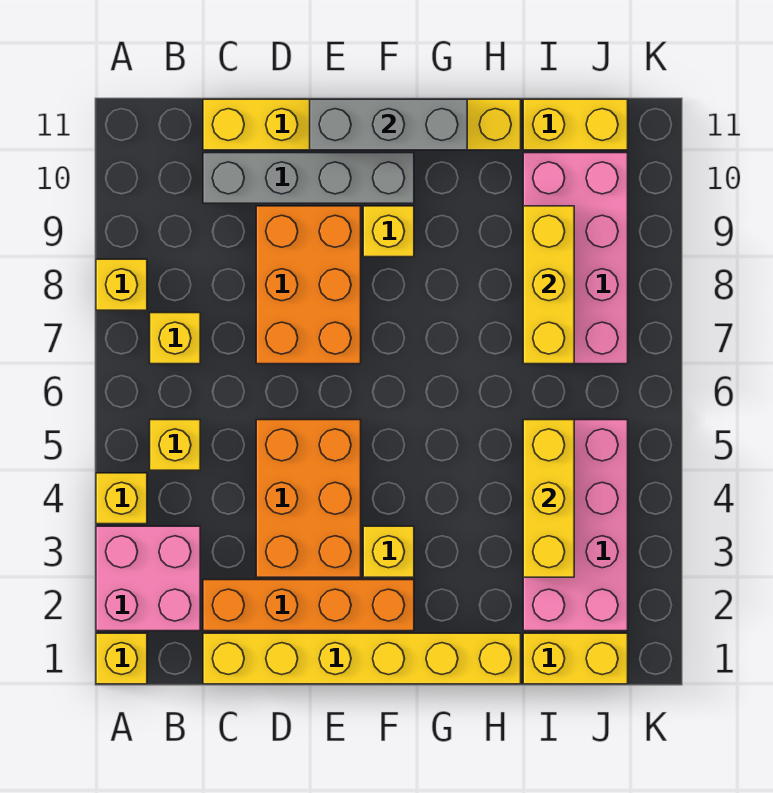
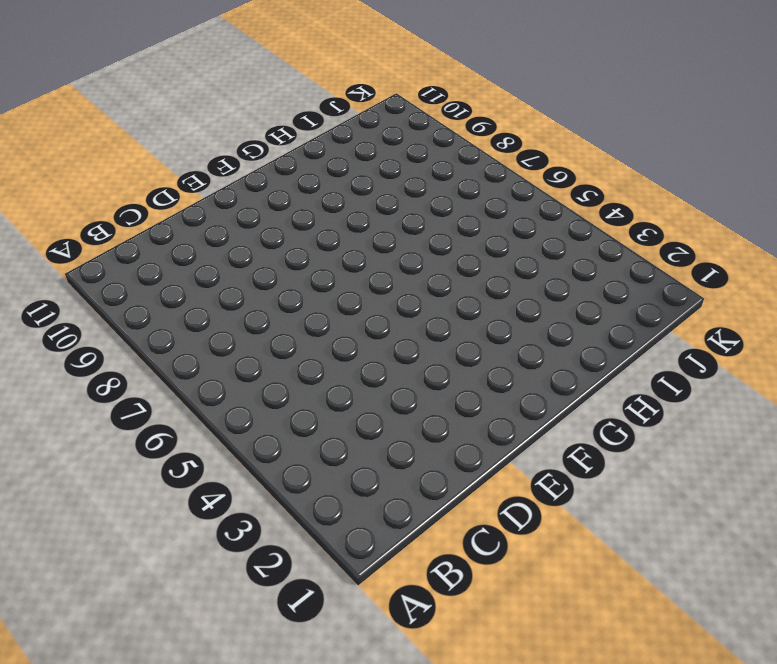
none -> yellow brick A1 level 1
none -> pink brick A2:B3 level 1
none -> yellow brick A4 level 1

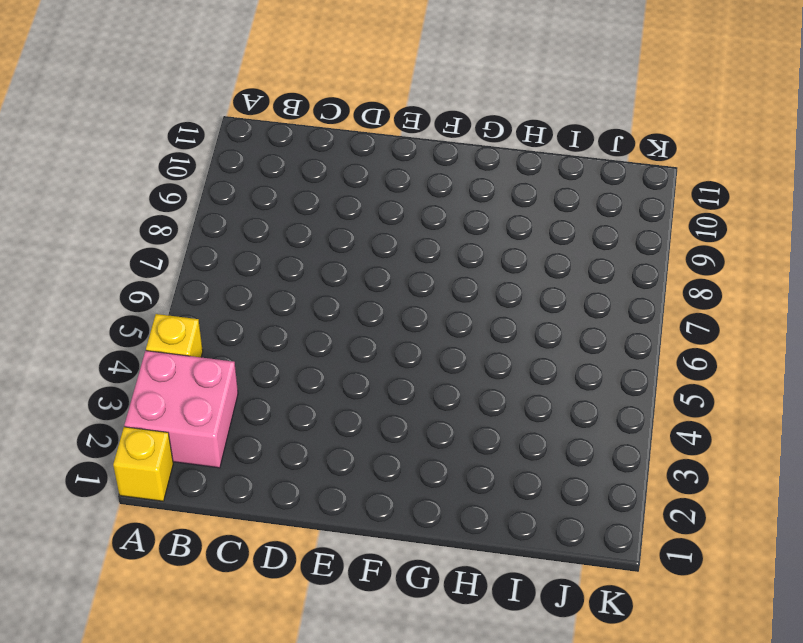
none -> yellow brick A8 level 1
none -> yellow brick B5 level 1
none -> yellow brick B7 level 1

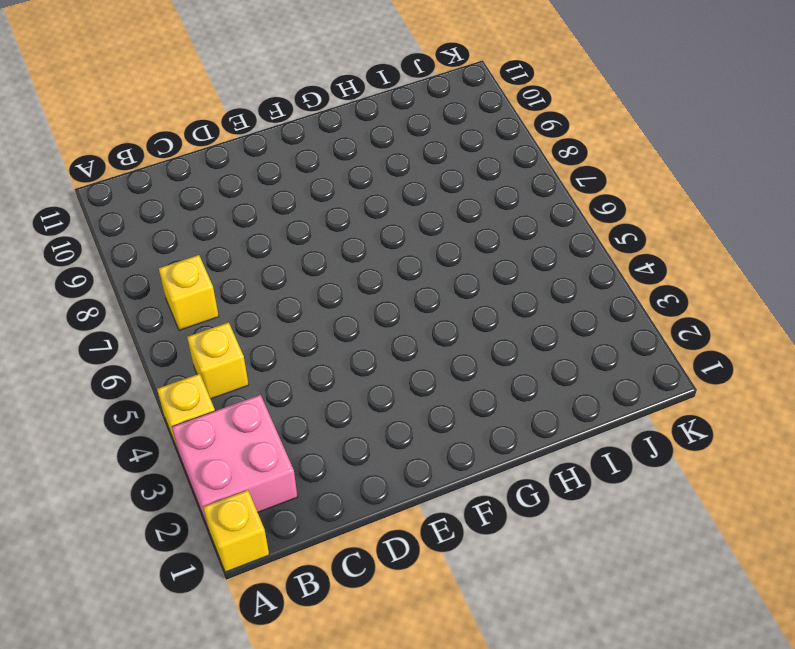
none -> yellow brick A8 level 1
none -> yellow brick C1:H1 level 1
none -> orange brick C2:F2 level 1

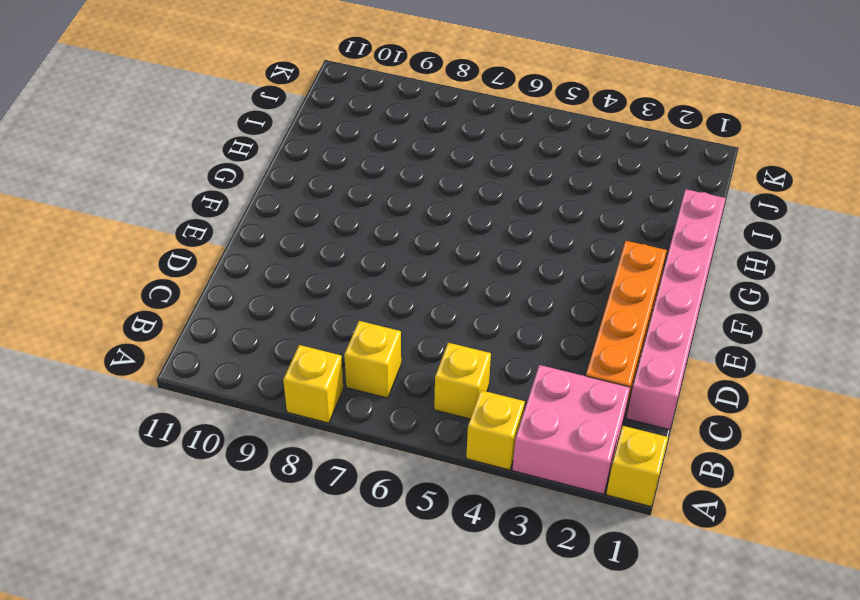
pink brick C1:H1 level 1 -> yellow brick C1:H1 level 1
none -> grey brick C10:F10 level 1
none -> yellow brick C11:H11 level 1
none -> orange brick D3:E5 level 1

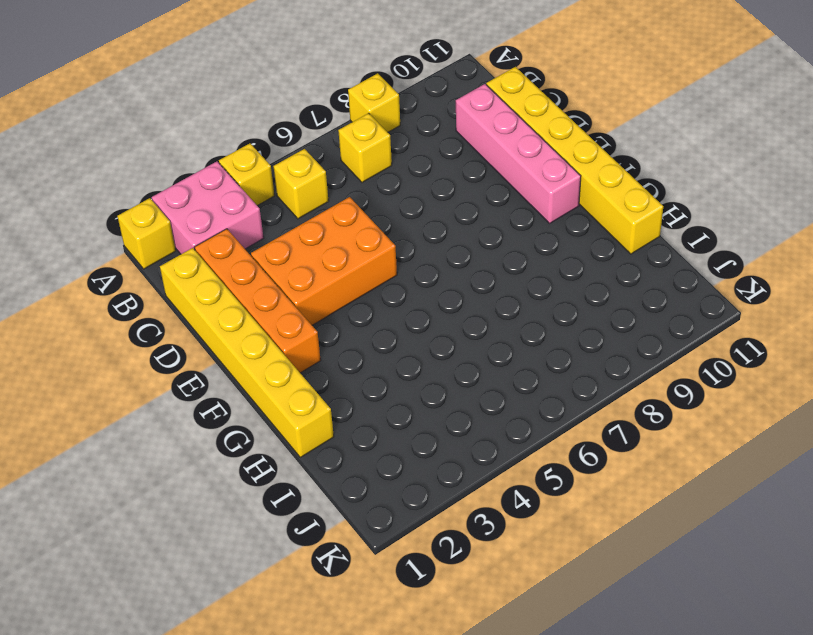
pink brick C10:F10 level 1 -> grey brick C10:F10 level 1
none -> orange brick D7:E9 level 1
none -> yellow brick F3 level 1
none -> yellow brick F9 level 1

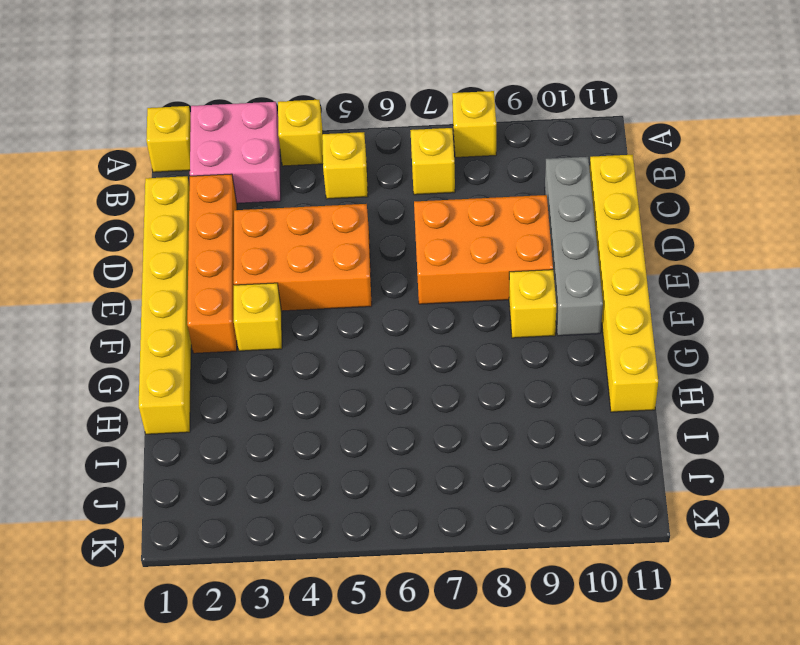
none -> yellow brick I1:J1 level 1
none -> pink brick I2:J5 level 1
none -> pink brick I7:J10 level 1

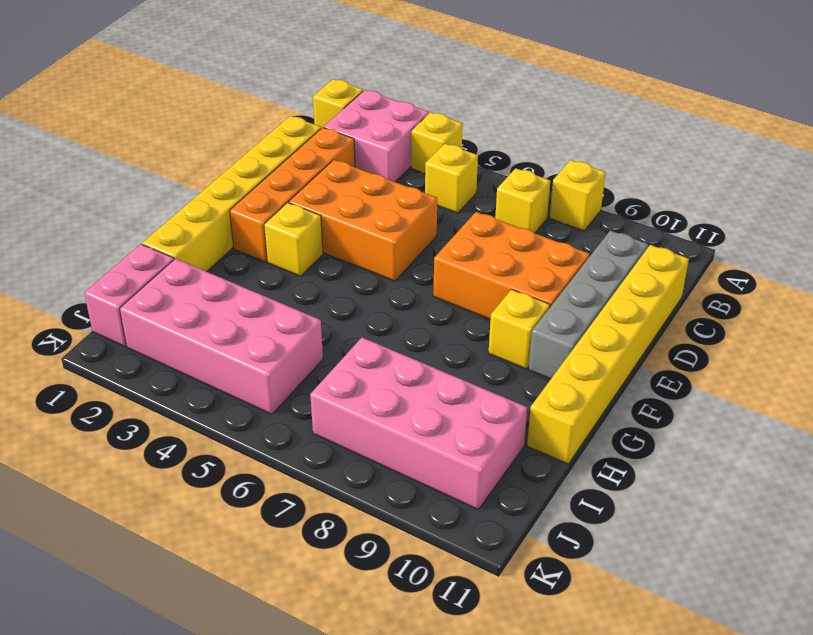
pink brick I1:J1 level 1 -> yellow brick I1:J1 level 1
none -> yellow brick I11:J11 level 1
none -> grey brick E11:G11 level 2
none -> yellow brick I3:I5 level 2

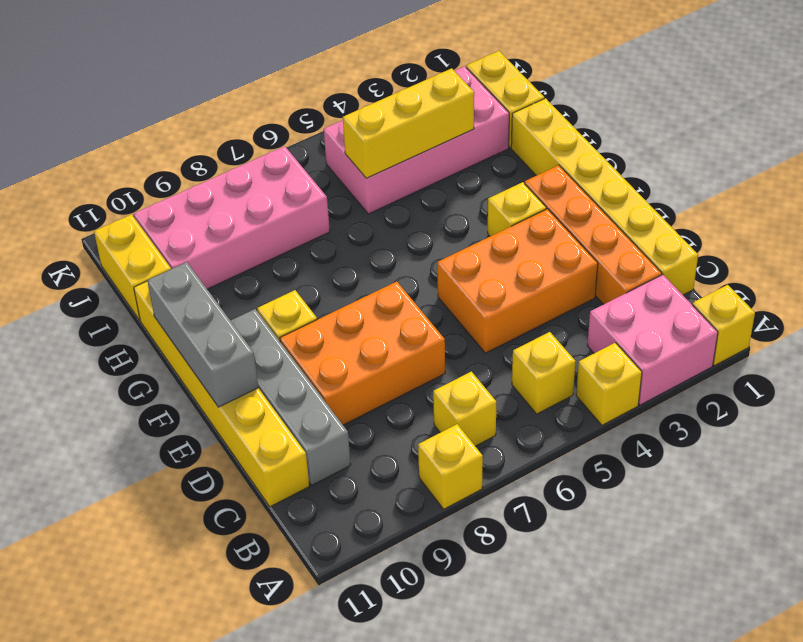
none -> yellow brick I7:I9 level 2

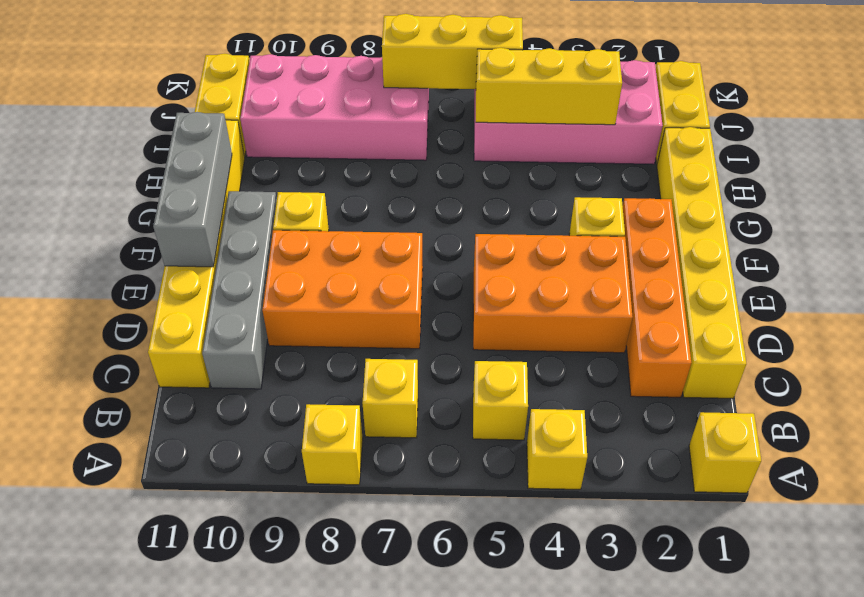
yellow brick J5:J7 level 2 -> yellow brick I7:I9 level 2
none -> pink brick A2:B3 level 1

